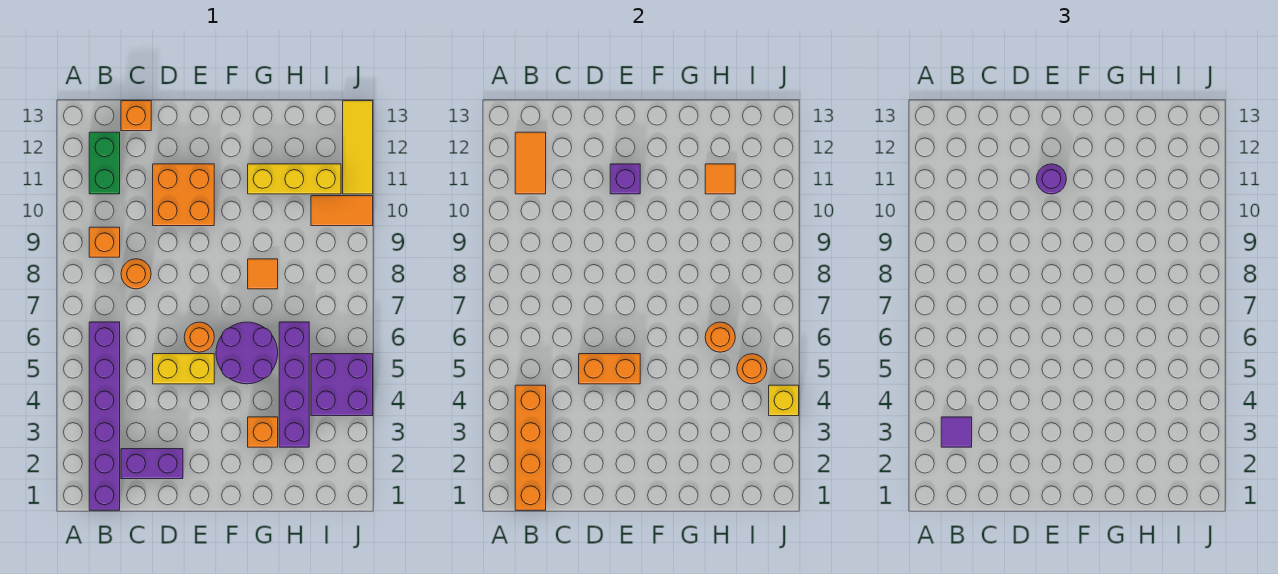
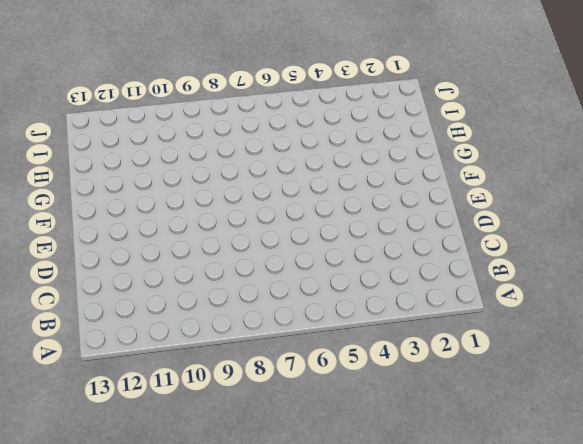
none -> purple brick B1:B6 level 1
none -> orange brick B9 level 1
none -> green brick B11:B12 level 1

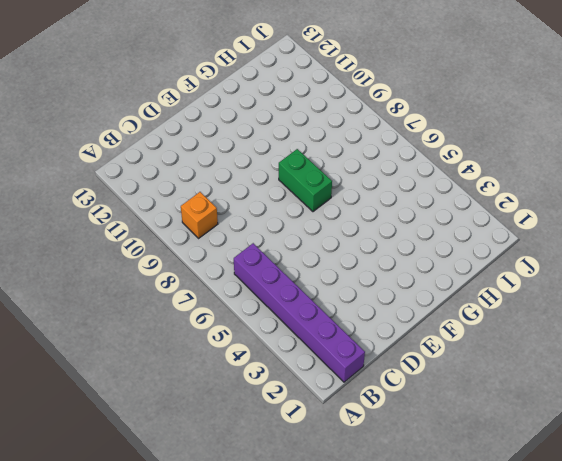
green brick F7:F8 level 1 -> green brick B11:B12 level 1
none -> purple brick C2:D2 level 1
none -> orange round brick C8 level 1
none -> orange brick C13 level 1

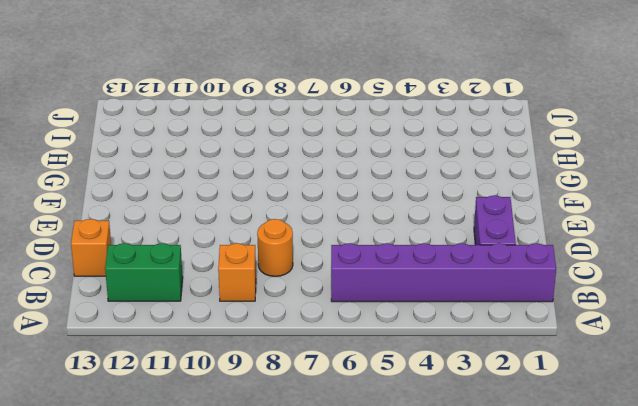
none -> yellow brick D5:E5 level 1
none -> orange brick D10:E11 level 1
none -> orange round brick E6 level 1

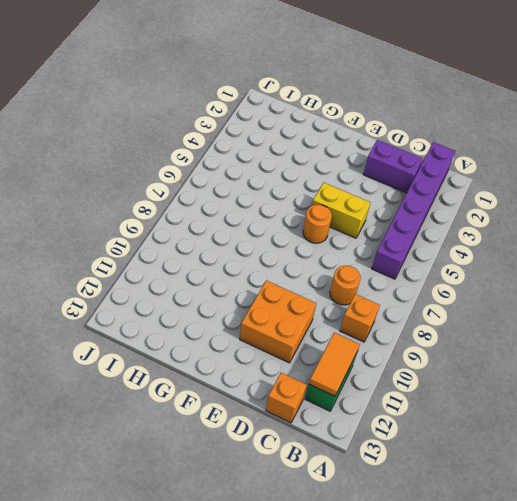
none -> purple round brick F5:G6 level 1
none -> orange brick G3 level 1
none -> orange tile G8 level 1

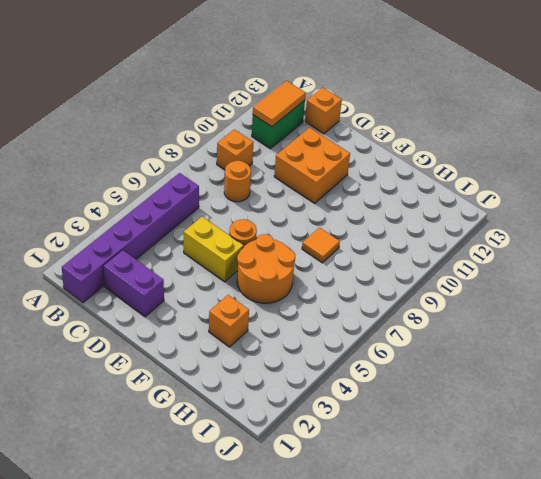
orange round brick F5:G6 level 1 -> purple round brick F5:G6 level 1
none -> yellow brick G11:I11 level 1
none -> purple brick H3:H6 level 1
none -> purple brick I4:J5 level 1

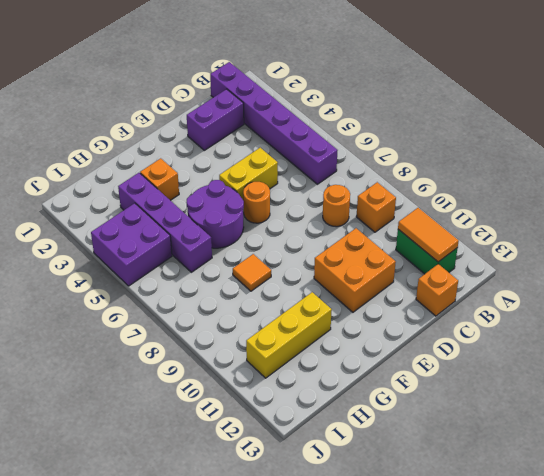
none -> orange tile I10:J10 level 1
none -> yellow tile J11:J13 level 1
none -> orange brick B1:B4 level 2

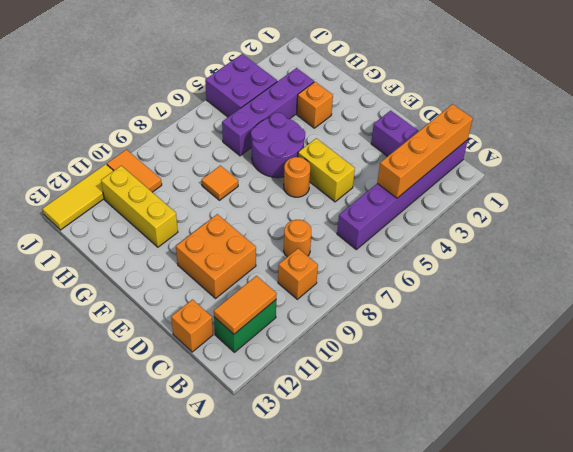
none -> orange brick D5:E5 level 2
none -> purple brick E11 level 2
none -> orange round brick H6 level 2

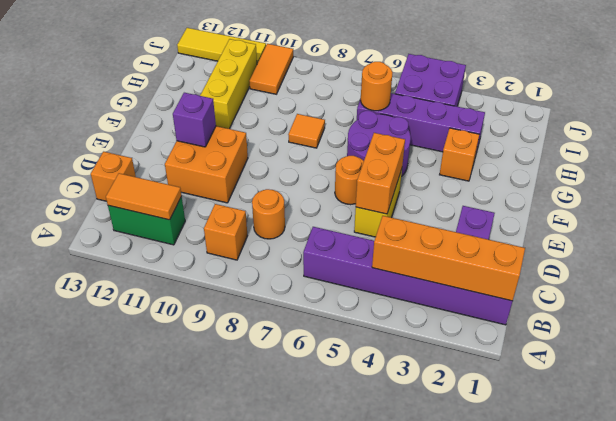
none -> orange tile H11 level 2
none -> orange round brick I5 level 2
none -> yellow brick J4 level 2

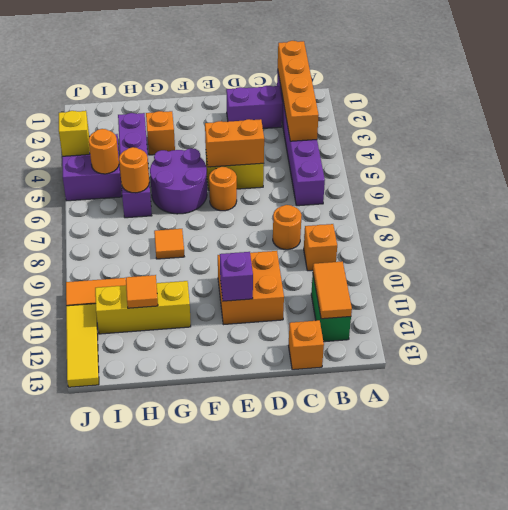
none -> purple tile B3 level 3
none -> purple round brick E11 level 3

